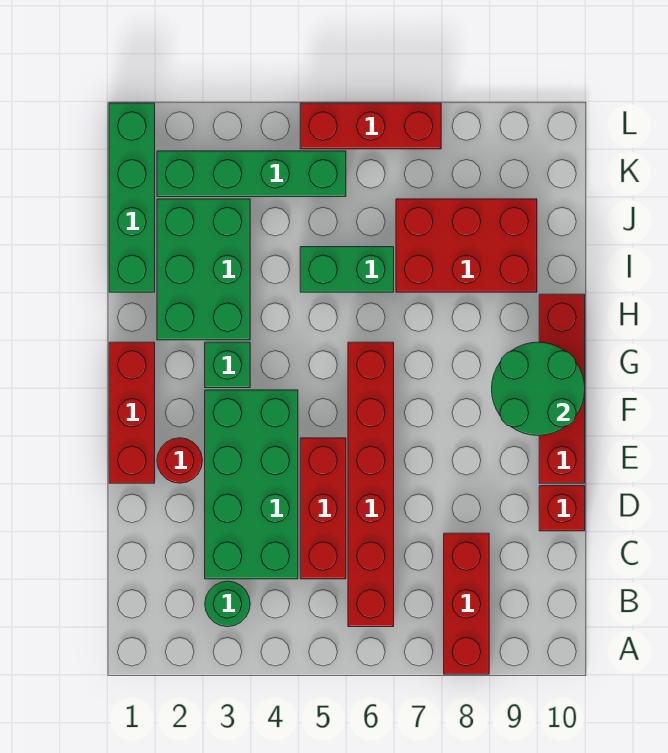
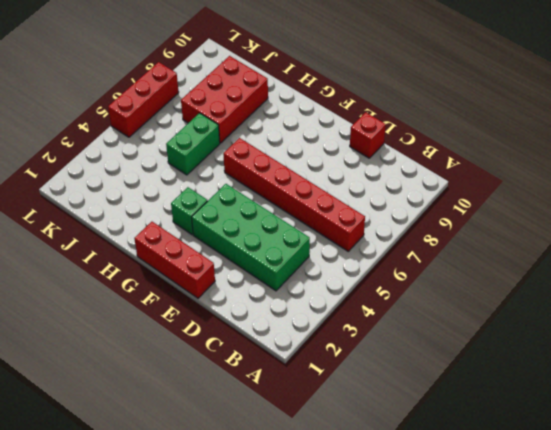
none -> red brick A8:C8 level 1
none -> green round brick B3 level 1
none -> red brick C5:E5 level 1

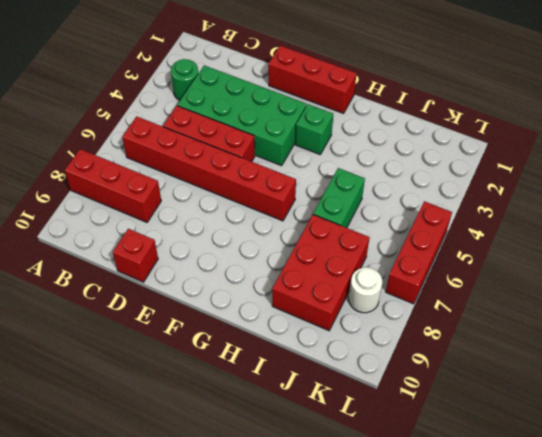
white round brick K8 level 1 -> none
none -> red round brick E2 level 1
none -> red brick E10:H10 level 1
none -> green brick H2:J3 level 1

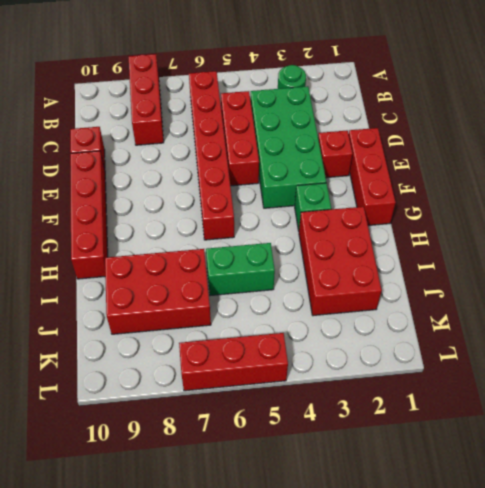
red brick E2 level 1 -> red round brick E2 level 1
red brick H2:J3 level 1 -> green brick H2:J3 level 1
none -> green brick I1:L1 level 1
none -> green brick K2:K5 level 1
none -> green round brick F9:G10 level 2

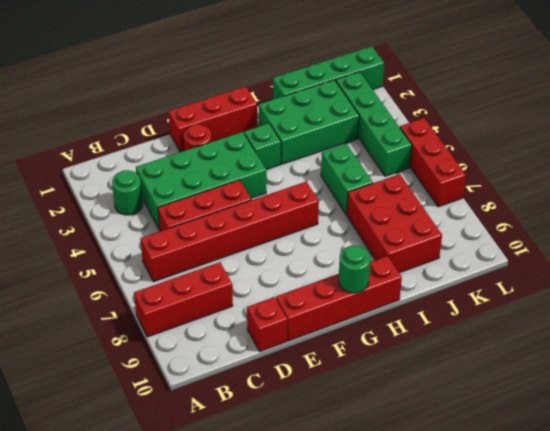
green round brick G10 level 2 -> green round brick F9:G10 level 2

